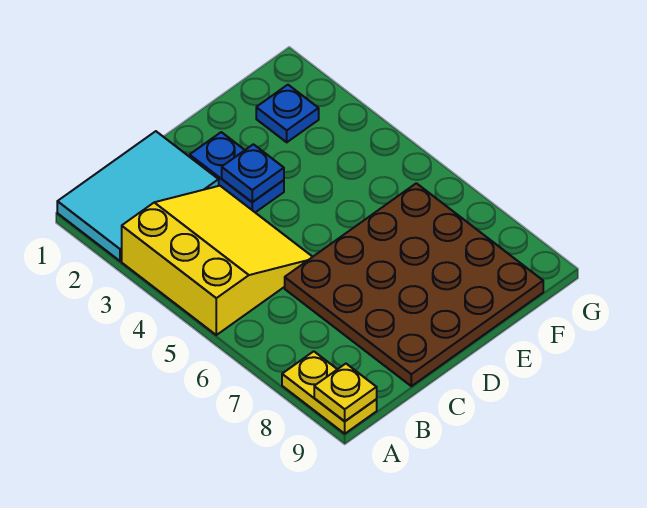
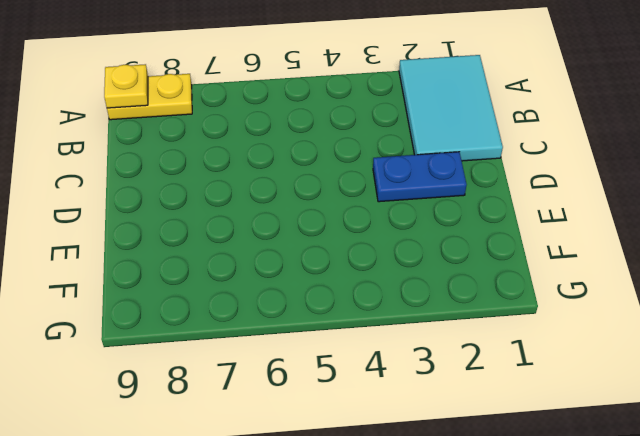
none -> yellow slope A3:C5 level 1 top A
none -> brown plate C6:F9 level 1

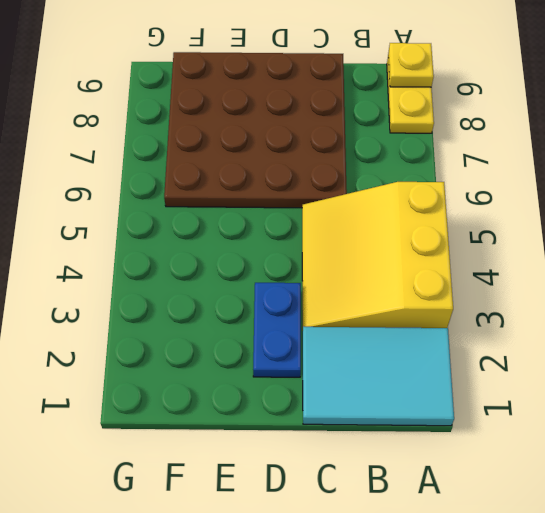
none -> blue plate F2 level 1
none -> blue plate D3 level 2

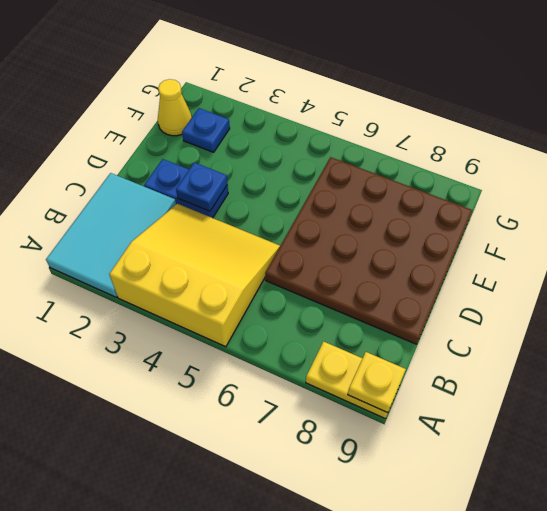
yellow cone F1 level 1 -> none

